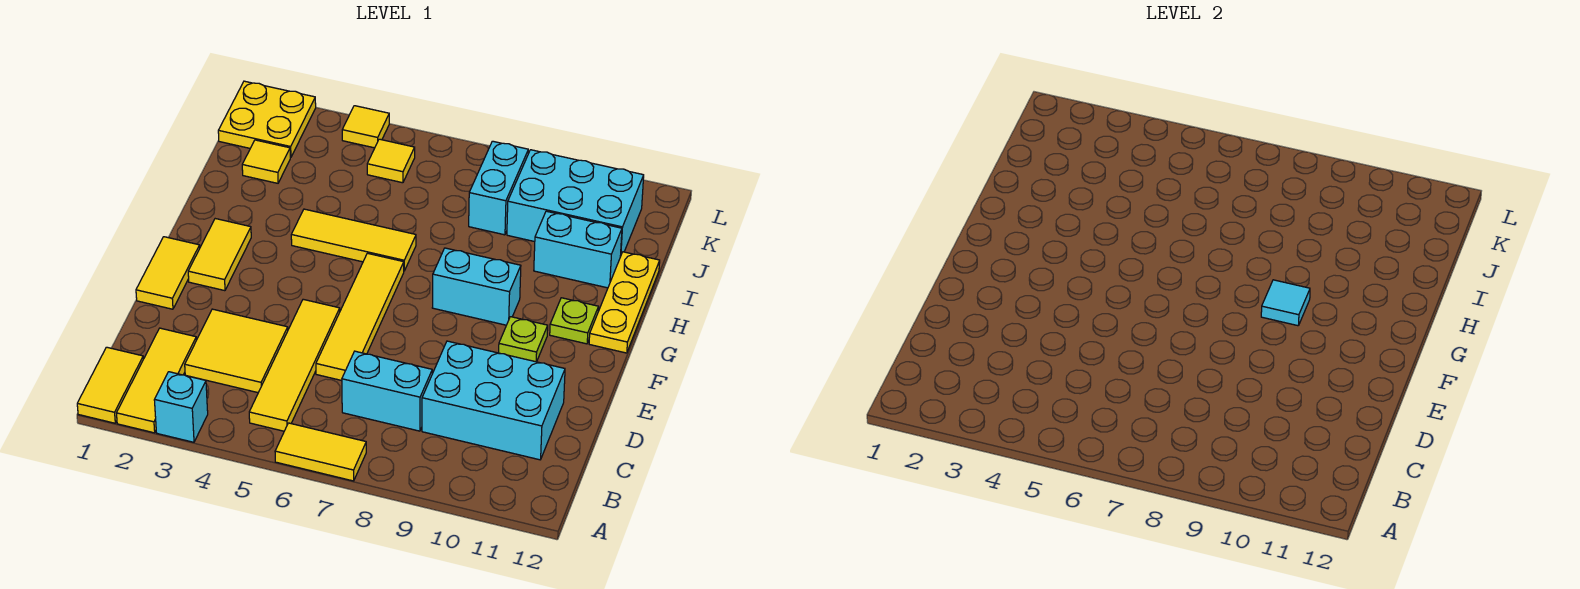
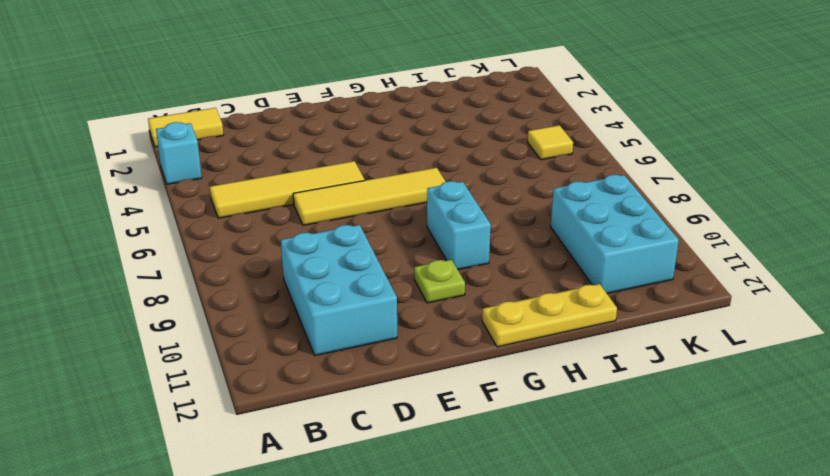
none -> yellow tile A2:C2 level 1
none -> yellow tile A6:A7 level 1
none -> yellow tile C3:D4 level 1

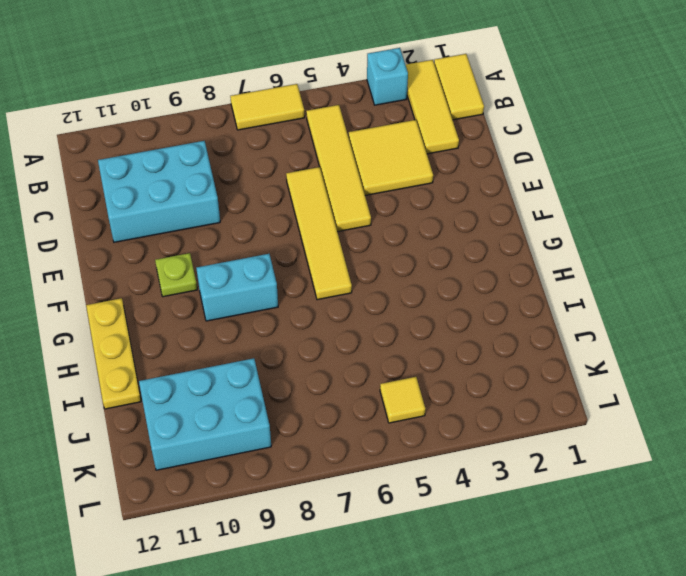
none -> cyan brick C7:C8 level 1
none -> yellow tile E1:F1 level 1
none -> yellow tile F2:G2 level 1

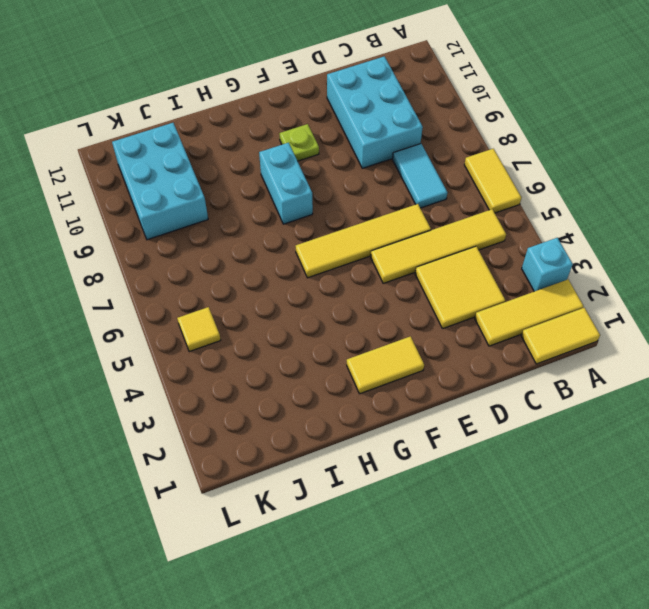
cyan tile C7:C8 level 1 -> cyan brick C7:C8 level 1
none -> yellow tile E1:F1 level 1
none -> lime plate G11 level 1
none -> yellow plate G12:I12 level 1

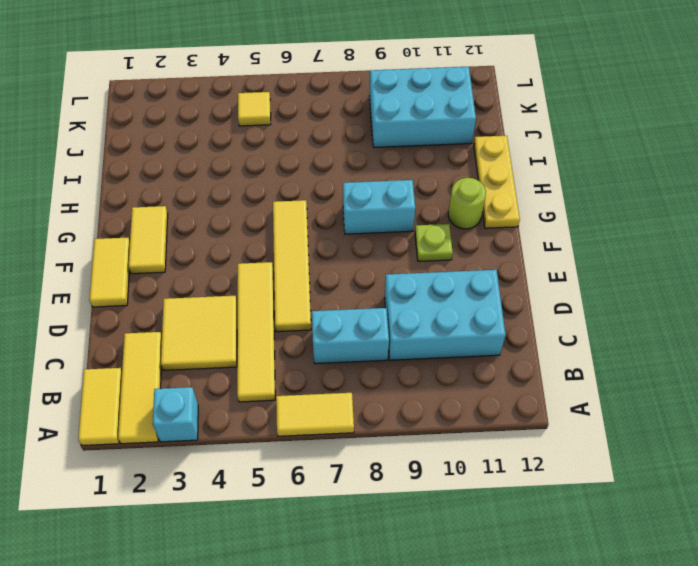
lime round brick G11 level 1 -> lime plate G11 level 1
none -> yellow tile H4:H6 level 1
none -> cyan brick I10:I11 level 1
none -> yellow tile J2 level 1

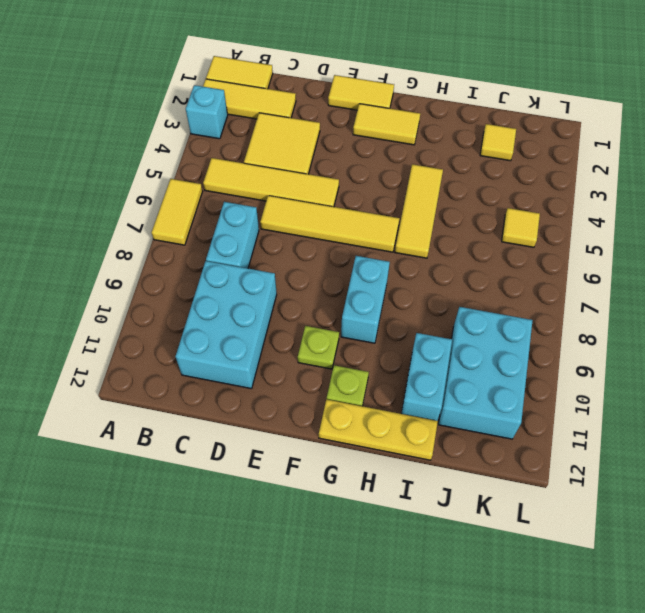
none -> cyan brick J8:K8 level 1
none -> yellow plate K1:L2 level 1
none -> yellow tile L4 level 1

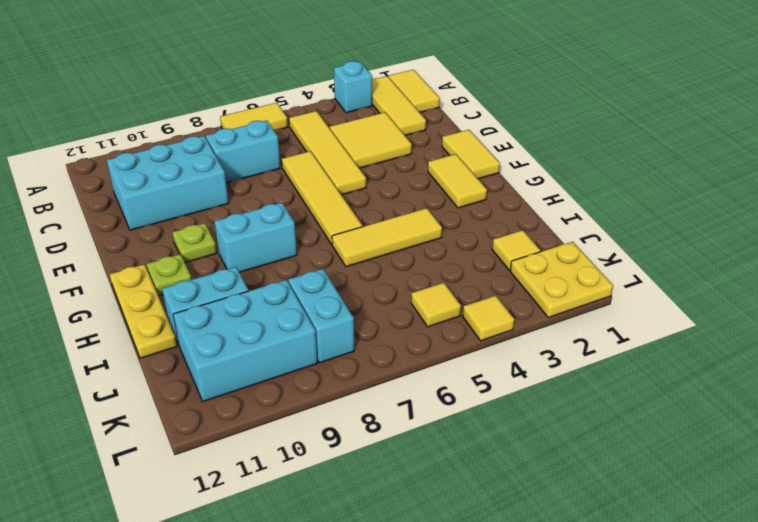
none -> cyan tile G9 level 2

